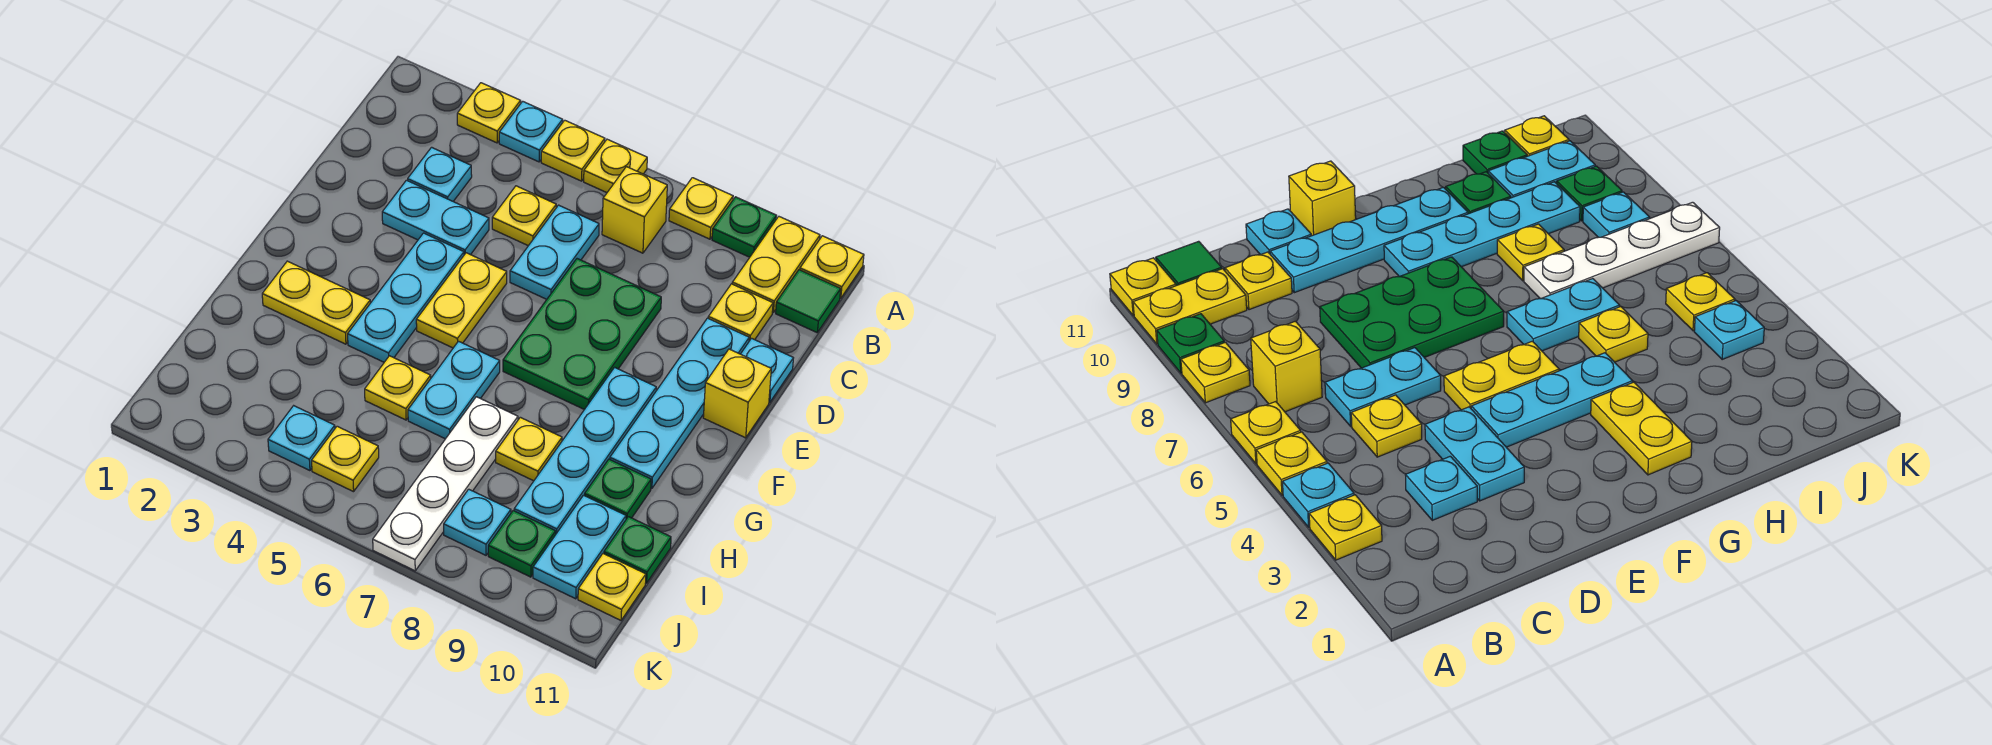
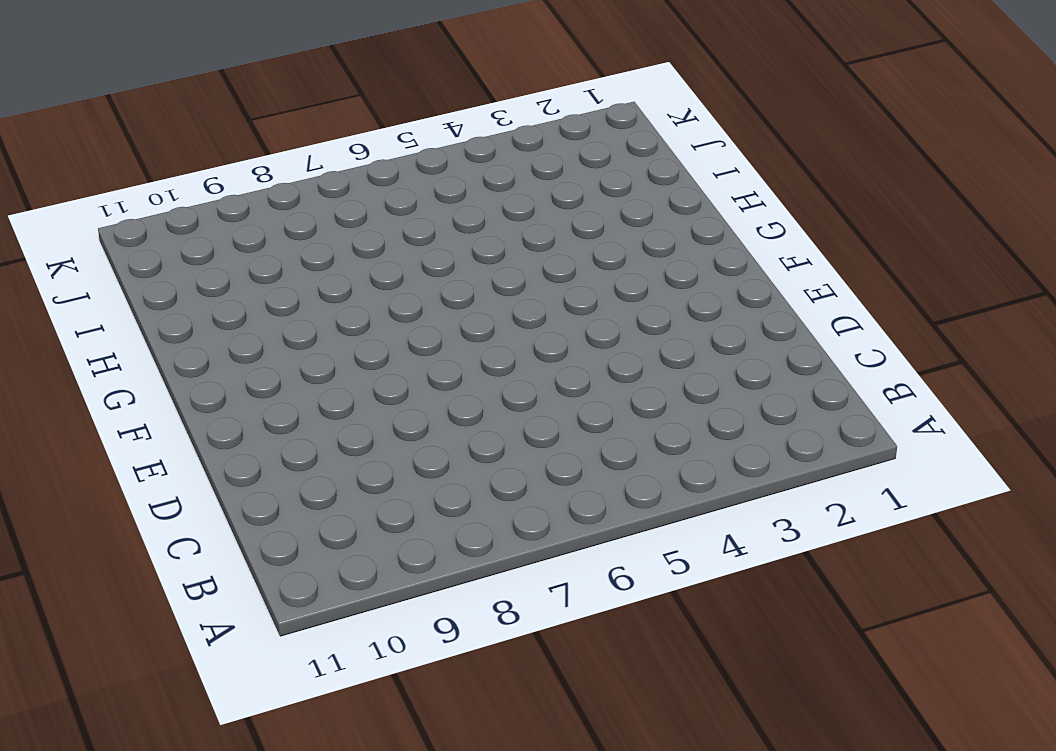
none -> yellow plate A3 level 1
none -> cyan plate A4 level 1
none -> yellow plate A5 level 1
none -> yellow plate A6 level 1

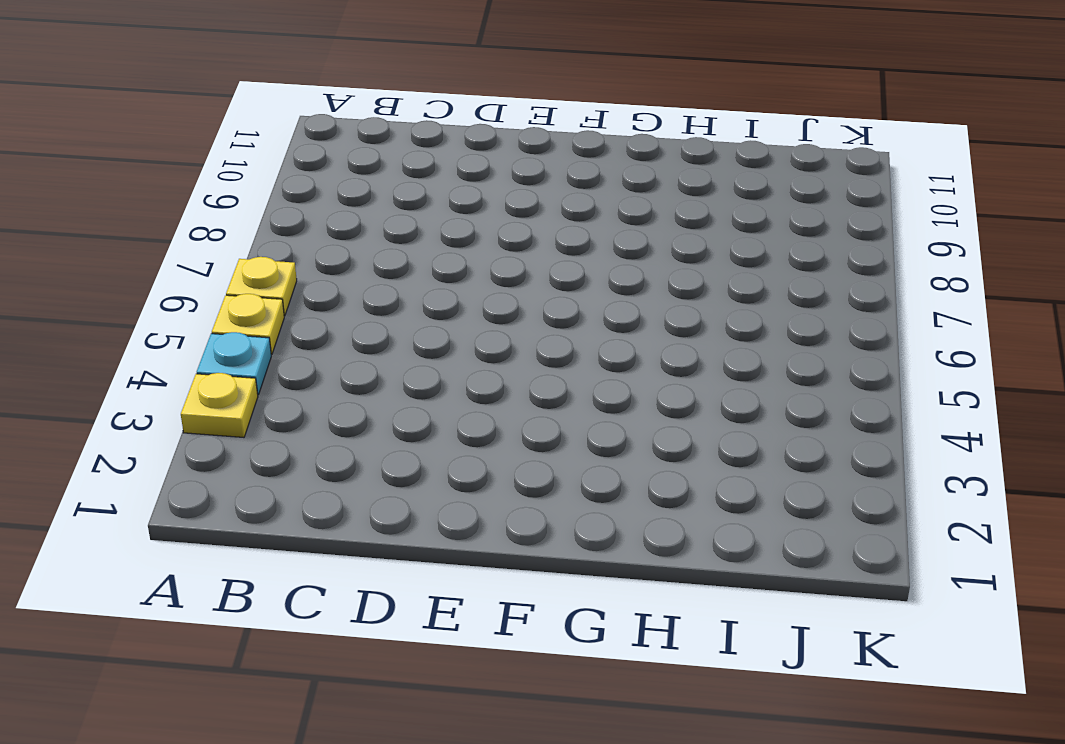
none -> yellow plate A8 level 1
none -> green plate A9 level 1
none -> yellow plate A10:B10 level 1
none -> yellow plate A11 level 1

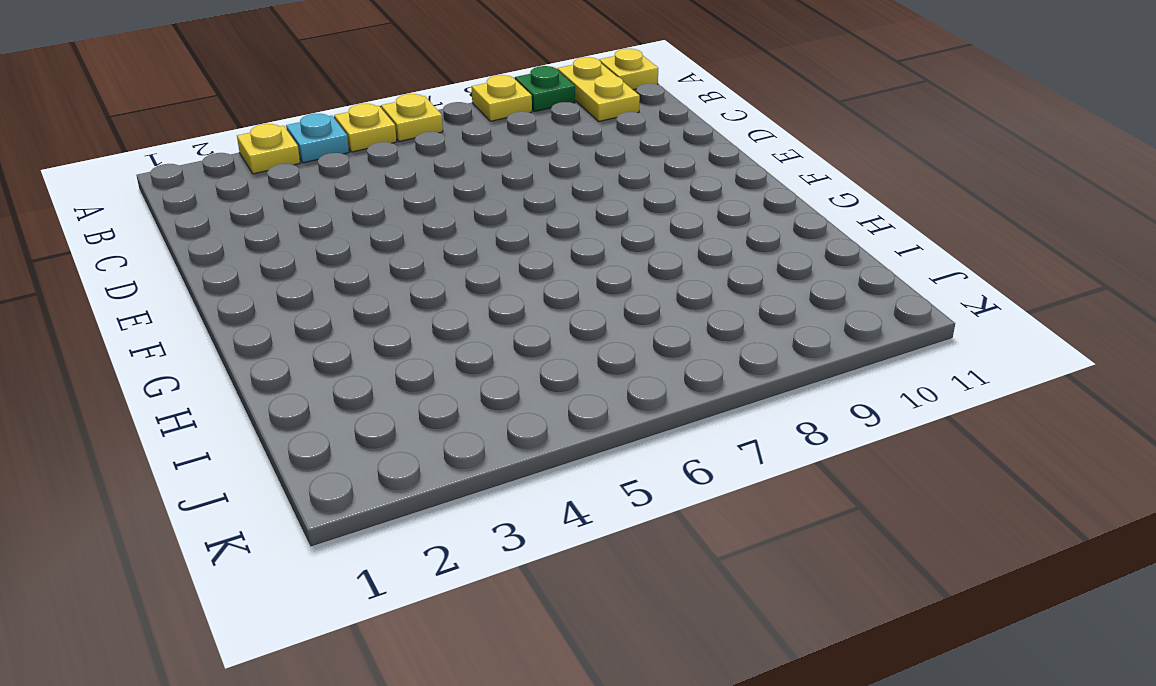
none -> yellow brick B7 level 1
none -> green tile B11 level 1
none -> cyan plate C3 level 1
none -> yellow plate C5 level 1

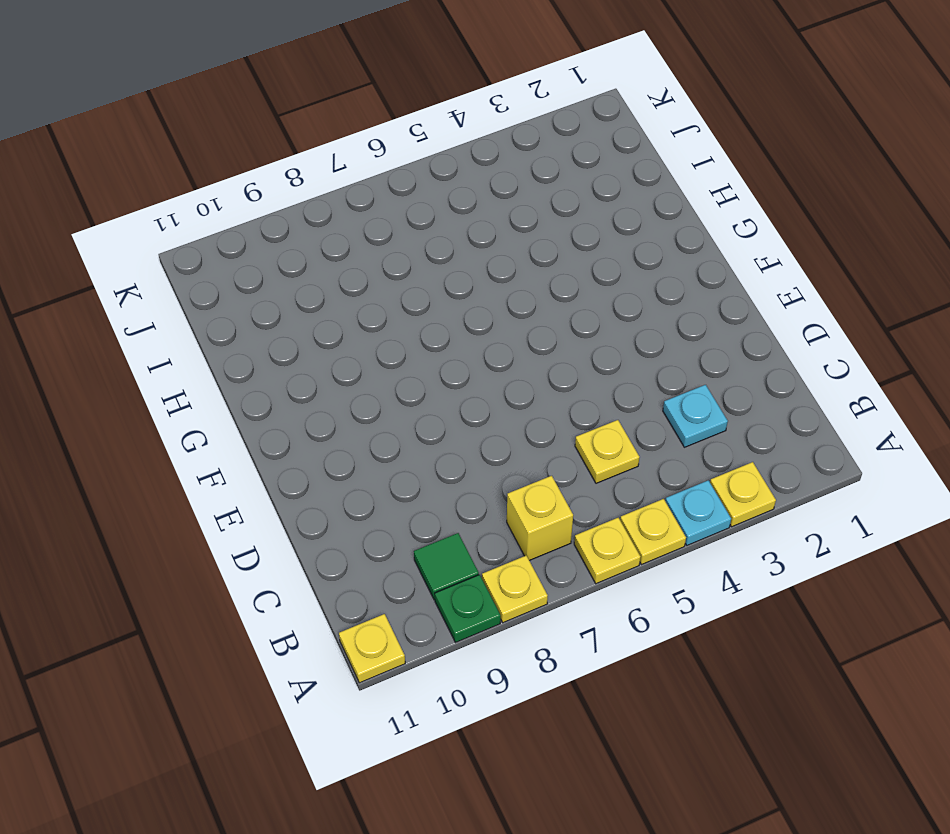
green tile B9 level 1 -> green tile B11 level 1
none -> yellow plate A10:B10 level 1
none -> cyan plate C6:D6 level 1
none -> yellow plate C10 level 1
none -> cyan plate D3:D4 level 1

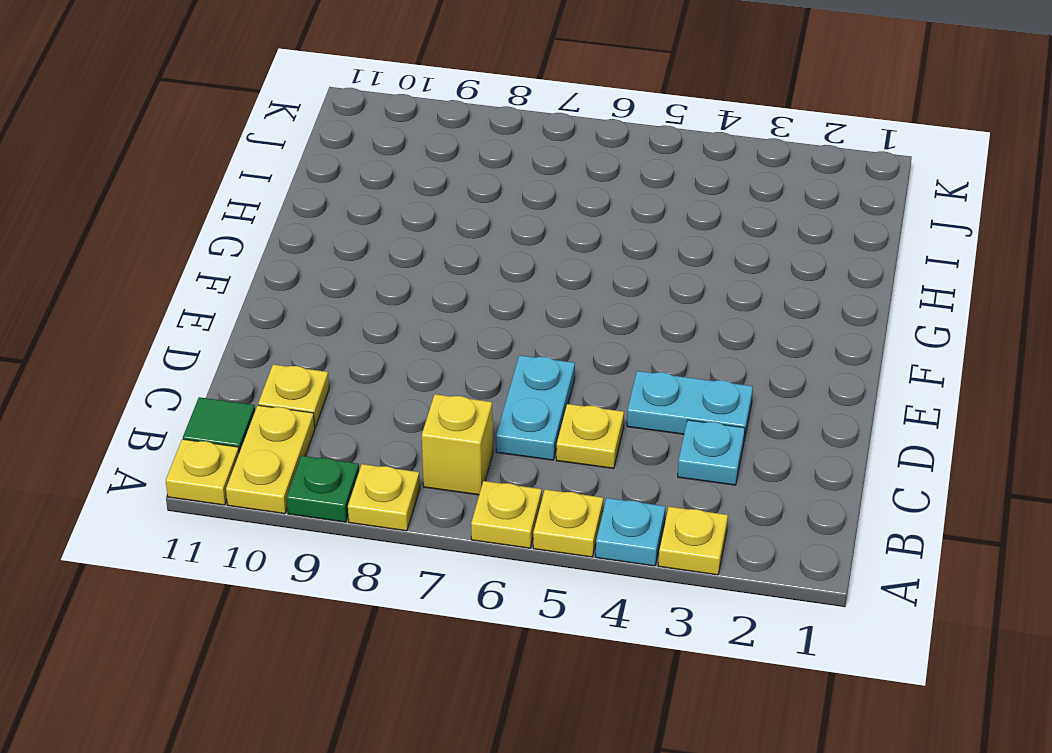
none -> green plate D7:F8 level 1
none -> cyan plate D10:G10 level 1
none -> cyan plate D11 level 1
none -> cyan plate E4:G4 level 1

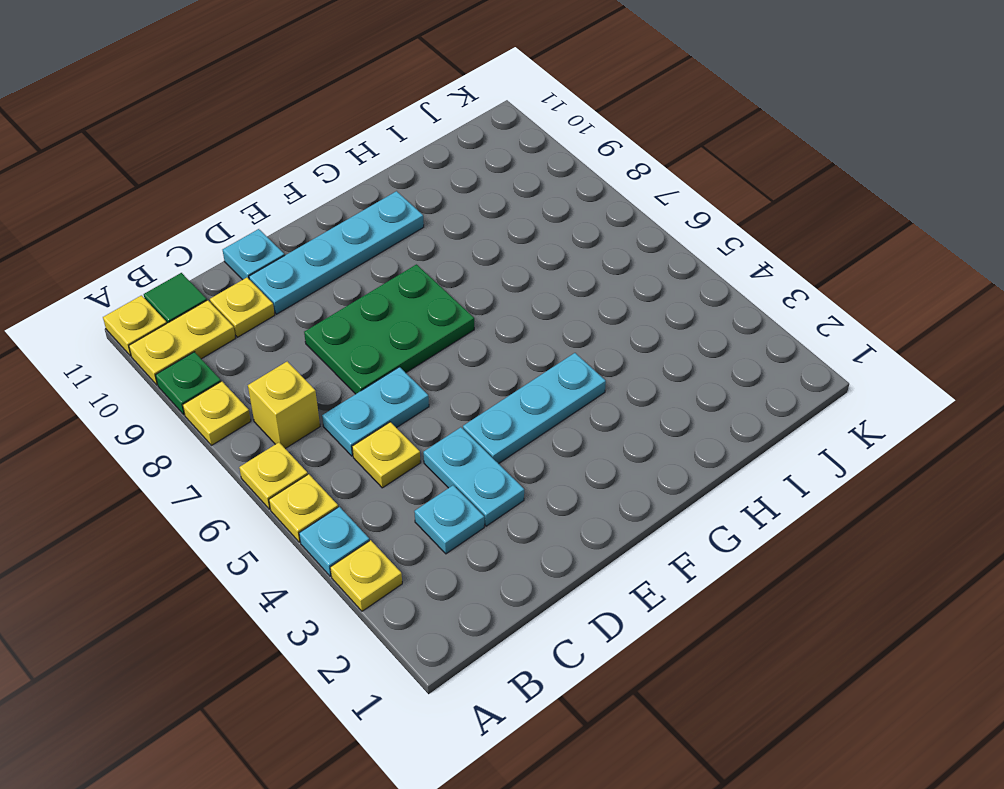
none -> yellow plate E5:F5 level 1
none -> yellow brick E11 level 1
none -> cyan plate F9:I9 level 1
none -> yellow plate G2:G3 level 1

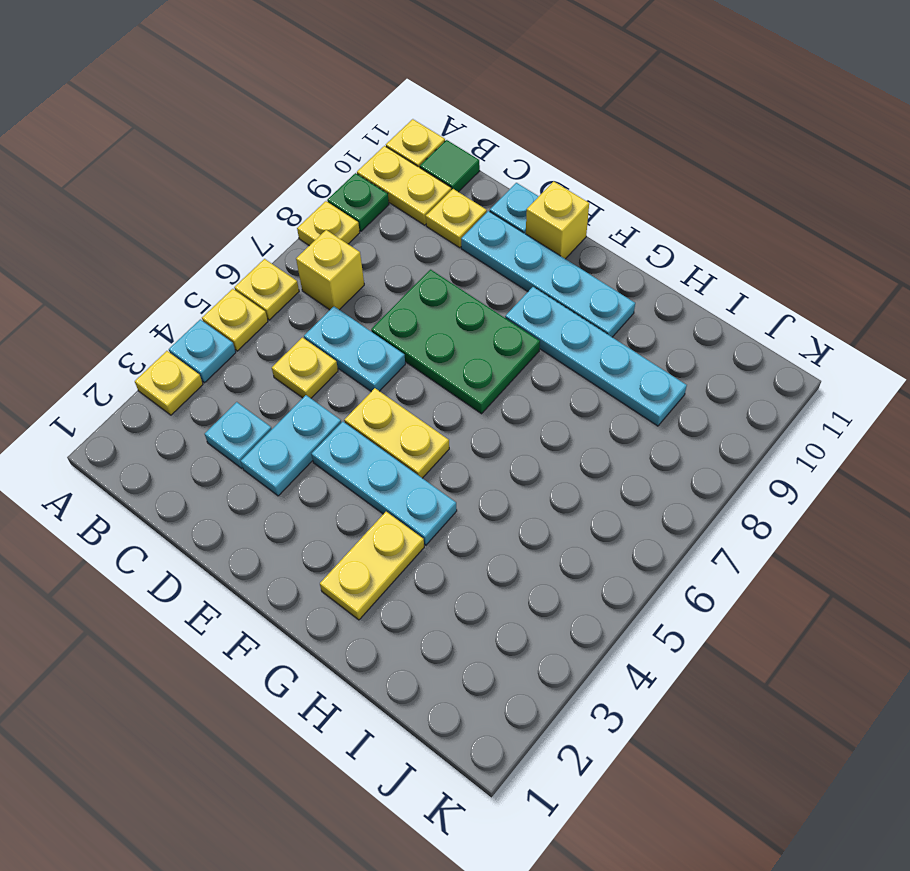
none -> cyan plate G6:H6 level 1
none -> yellow plate H5 level 1
none -> white plate H7:K7 level 1
none -> yellow plate H8 level 1

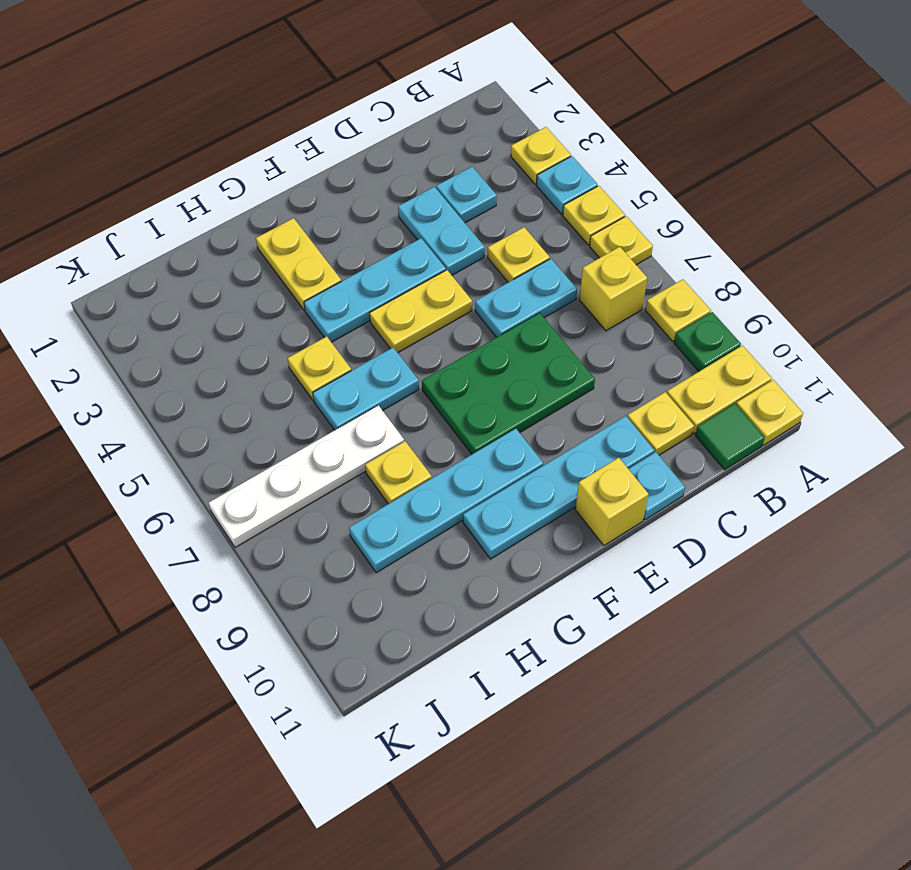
none -> green plate H10 level 1
none -> cyan plate I10:J10 level 1
none -> green plate I11 level 1
none -> cyan plate J4 level 1

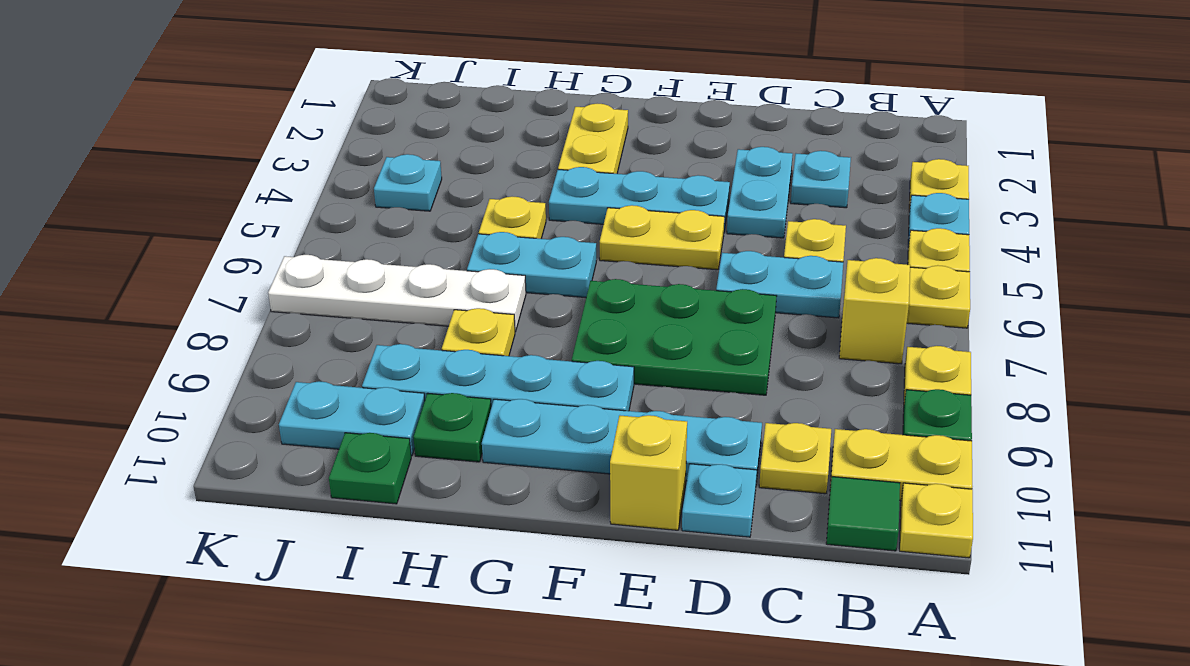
none -> yellow plate J5 level 1
none -> cyan plate J8 level 1
none -> green plate J9 level 1
none -> yellow plate J11 level 1

